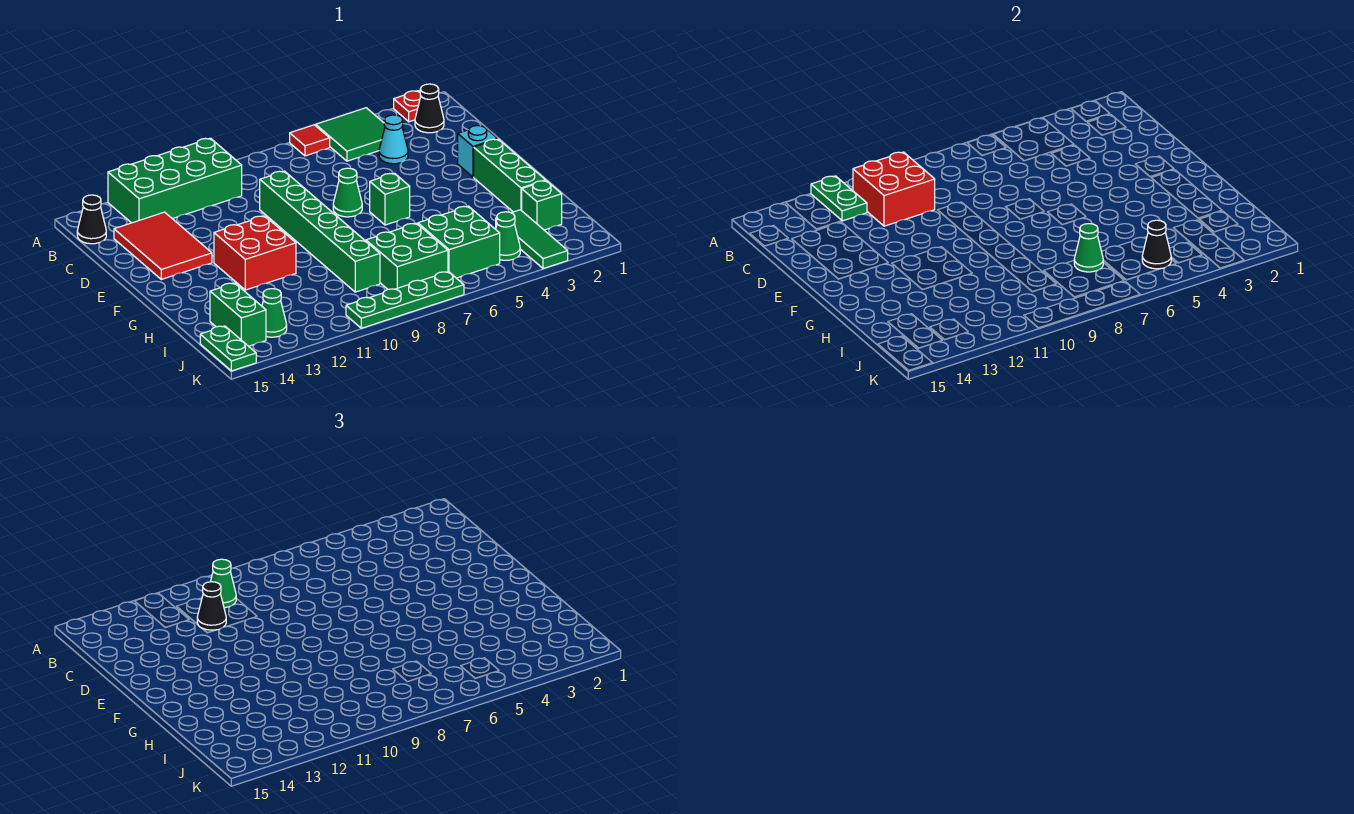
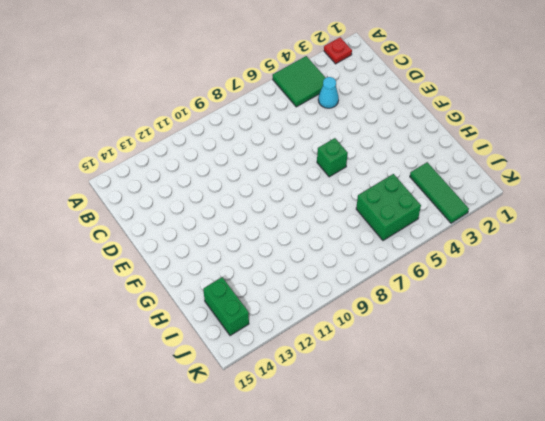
none -> red tile A6 level 1
none -> green brick A10:B13 level 1
none -> black cone B2 level 1

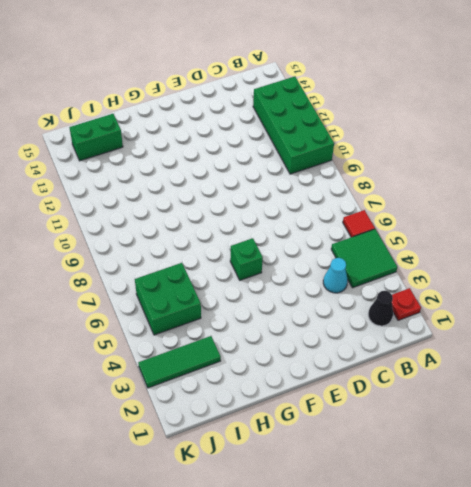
none -> black cone B15 level 1
none -> red tile C13:E14 level 1
none -> green brick D9:I9 level 1

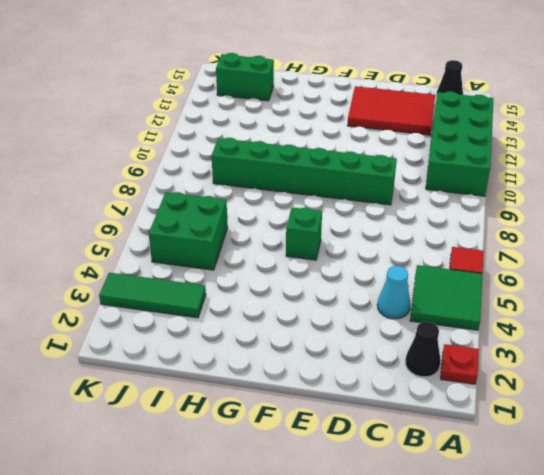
none -> cyan brick E2 level 1
none -> green cone E7 level 1
none -> green brick F2:H2 level 1

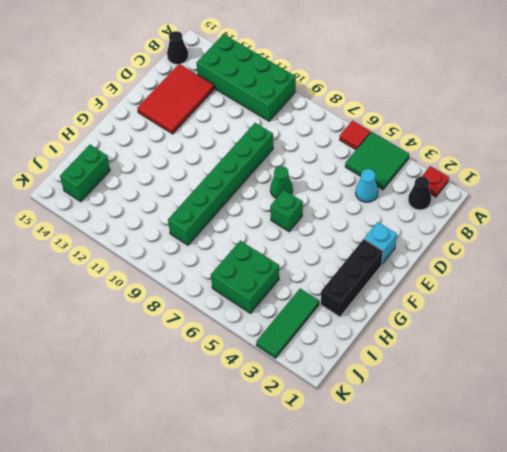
black brick F2:H2 level 1 -> green brick F2:H2 level 1
none -> red brick F11:G12 level 1
none -> green brick I2 level 1
none -> green brick I7:J8 level 1

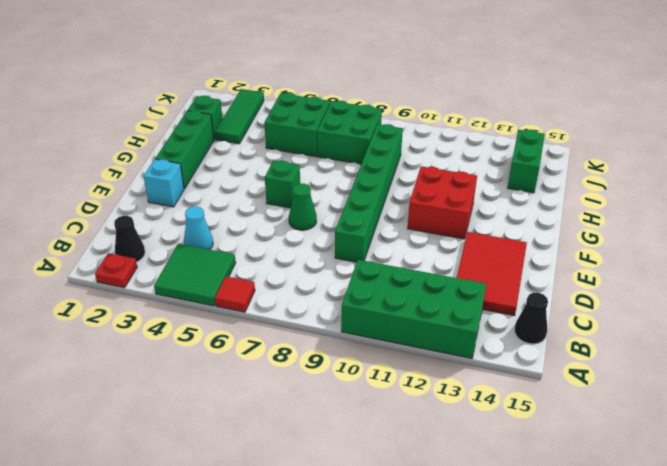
none -> green cone J4 level 1
none -> green cone J13 level 1
none -> green plate J15:K15 level 1

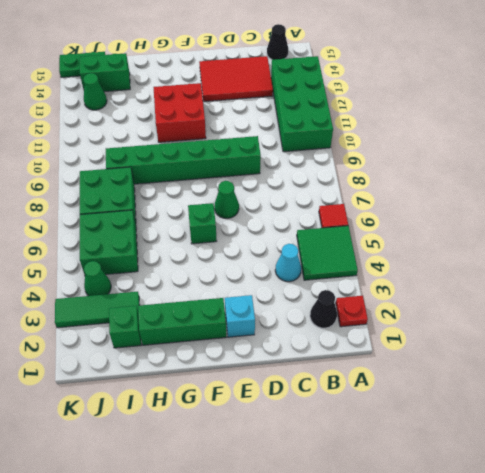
none -> green plate K7:K10 level 1
none -> green plate A12:B12 level 2
none -> red brick B10:C11 level 2

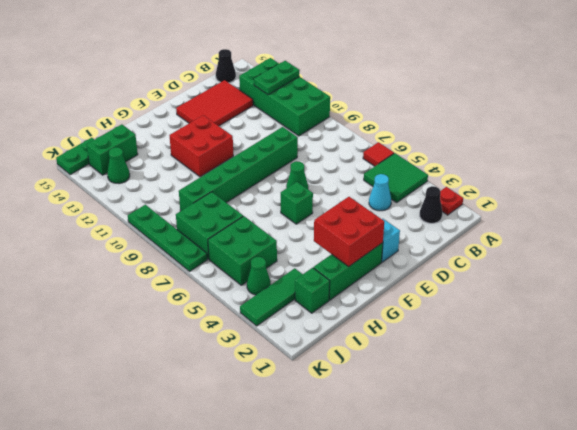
red brick F2:G3 level 2 -> red brick B10:C11 level 2
none -> green cone I7 level 2
none -> black cone J5 level 2
none -> green cone B10 level 3

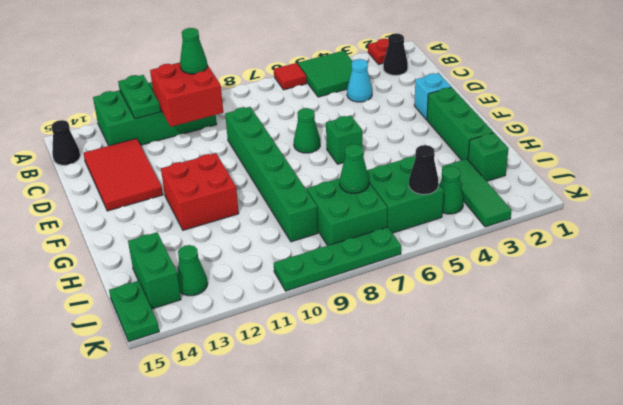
none -> black cone C11 level 3

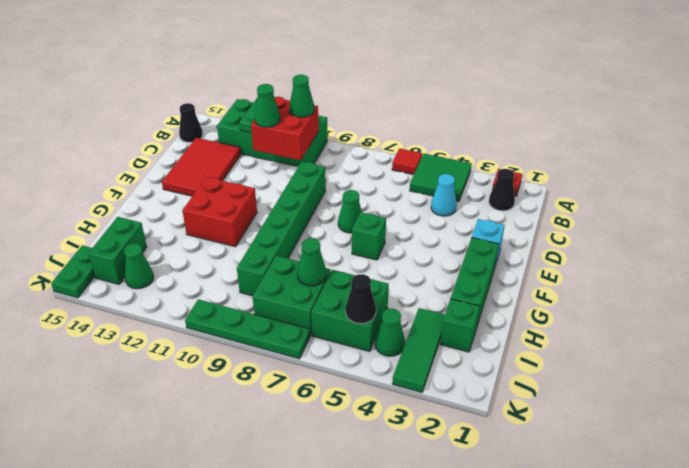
green cone C11 level 3 -> black cone C11 level 3

